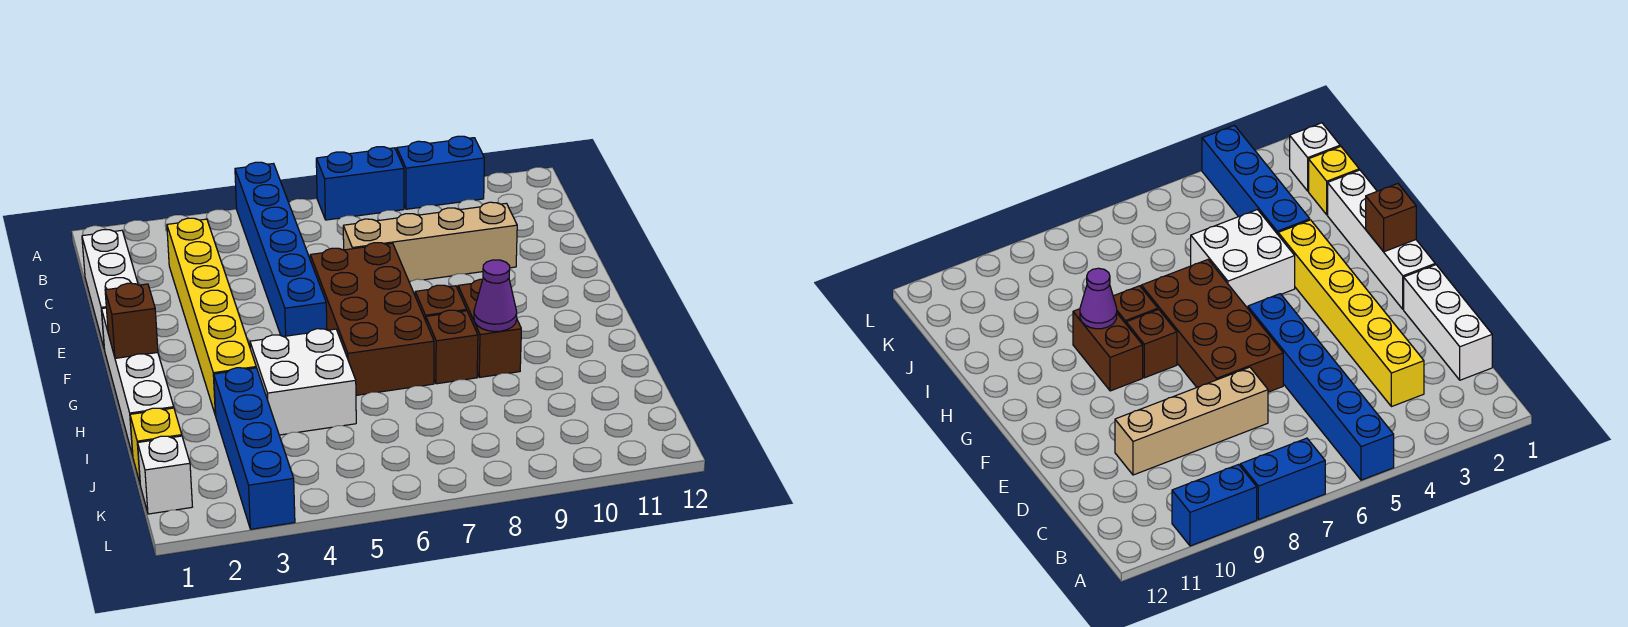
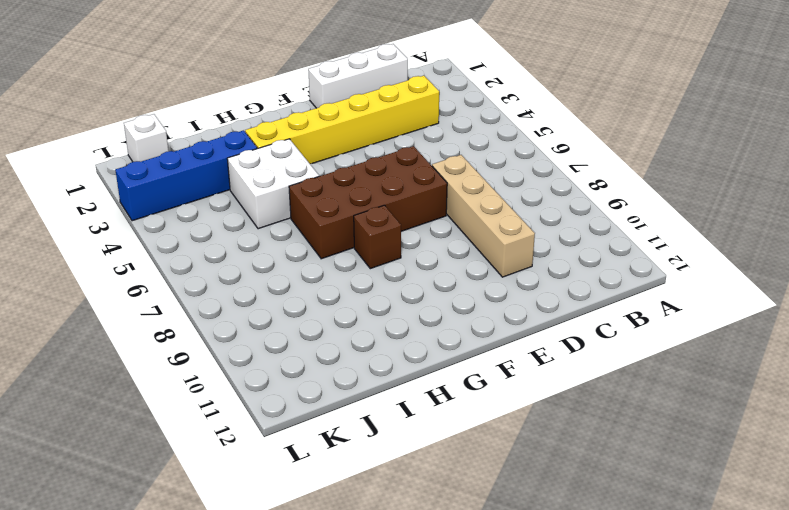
none -> blue brick A5:F5 level 1
none -> blue brick A7:A8 level 1
none -> blue brick A9:A10 level 1

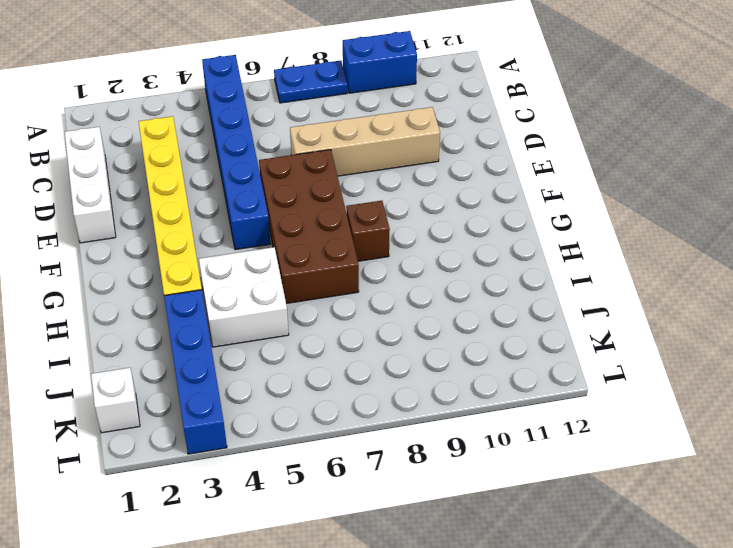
blue plate A7:A8 level 1 -> blue brick A7:A8 level 1
none -> white brick F1:I1 level 1
none -> brown brick G9:H9 level 1
none -> brown brick H8 level 1

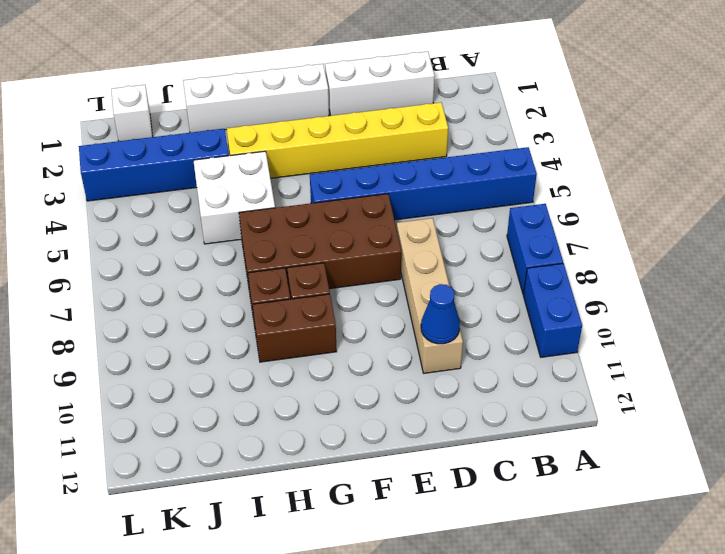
blue cone D10 level 2 -> none
none -> yellow brick J1 level 1
none -> brown brick G1 level 2
none -> purple cone H9 level 2

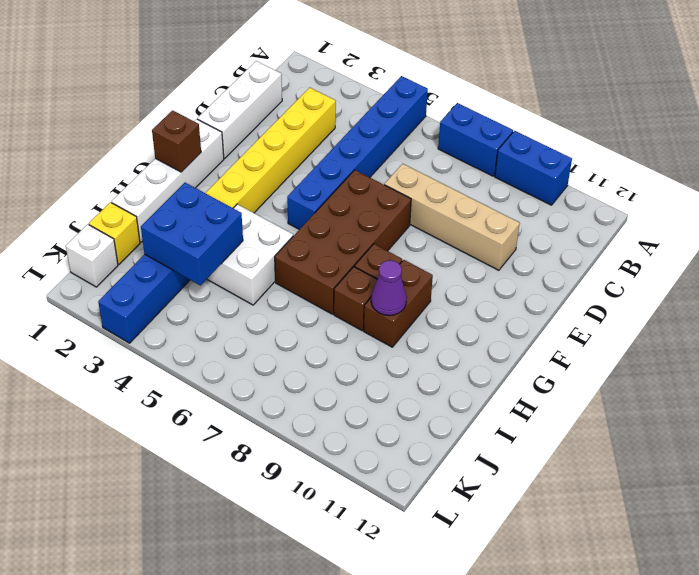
blue brick I3:J4 level 2 -> none

